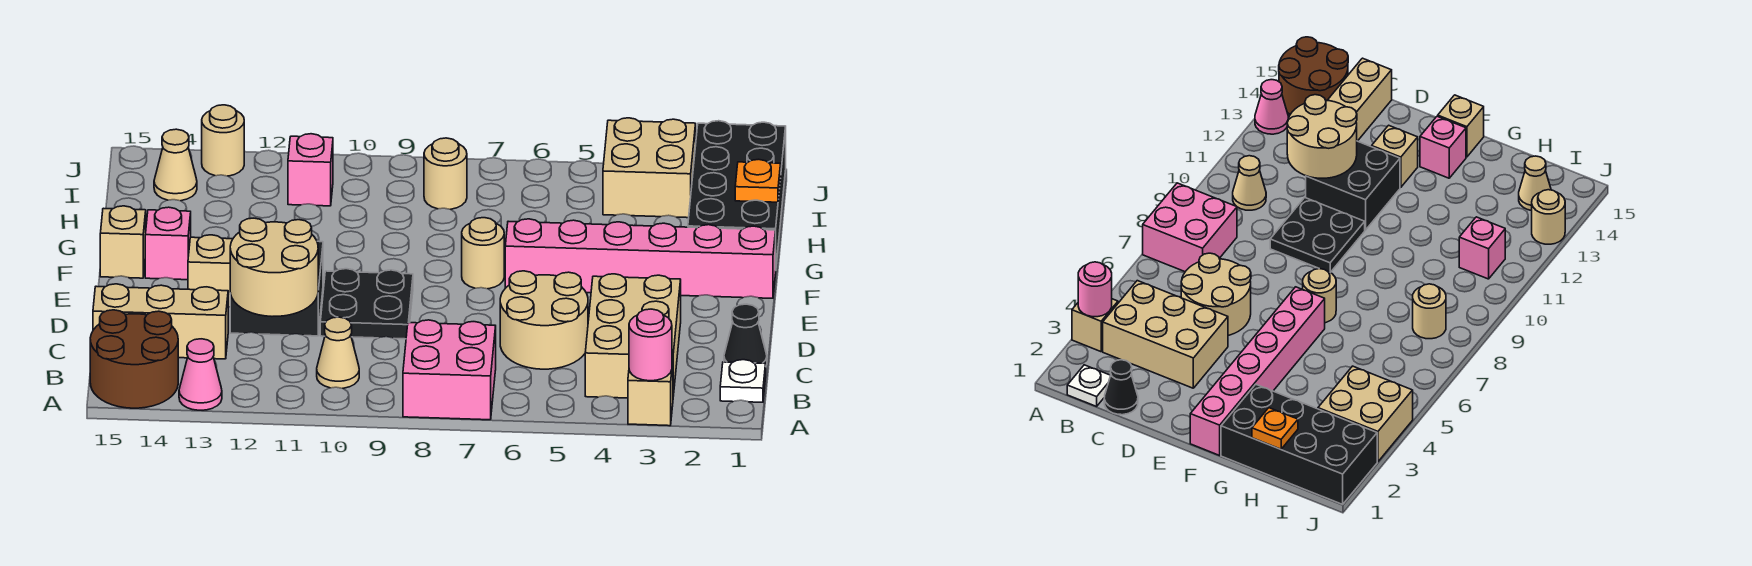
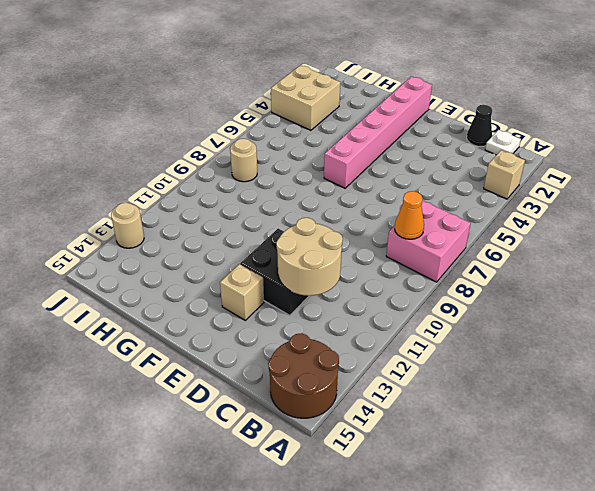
orange cone B8 level 2 -> none
none -> pink cone A13 level 1
none -> tan brick B3:D4 level 1
none -> tan cone B10 level 1

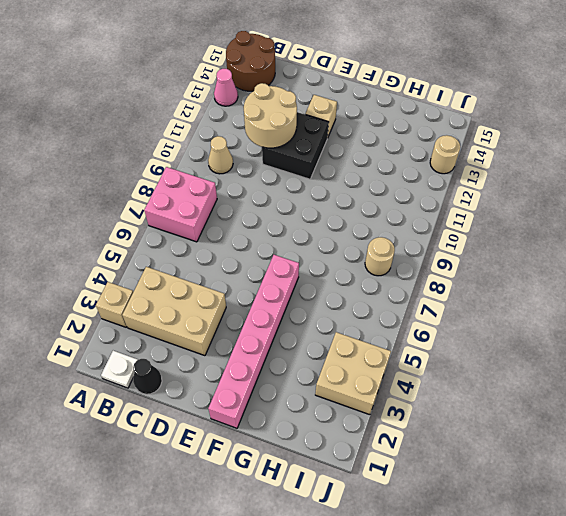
none -> tan round brick C5:D6 level 1
none -> tan brick C13:C15 level 1
none -> black plate D9:E10 level 1

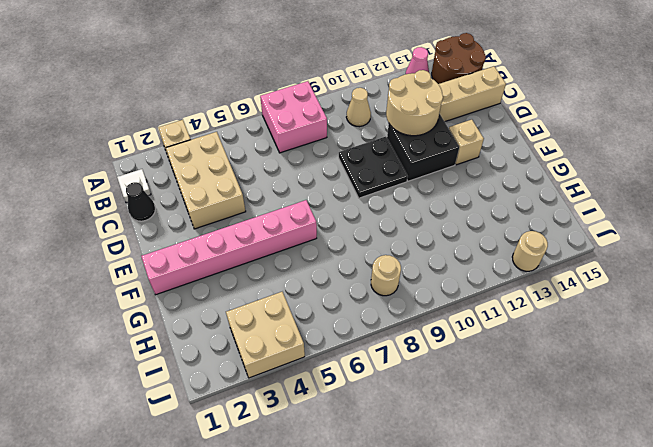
none -> tan round brick C5:D6 level 1
none -> tan round brick F7 level 1
none -> pink brick F14 level 1

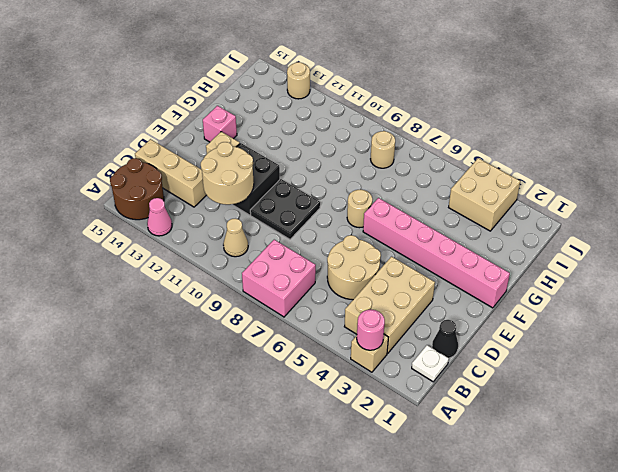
none -> tan brick F15 level 1
none -> black brick G1:J2 level 1
none -> pink brick I11 level 1

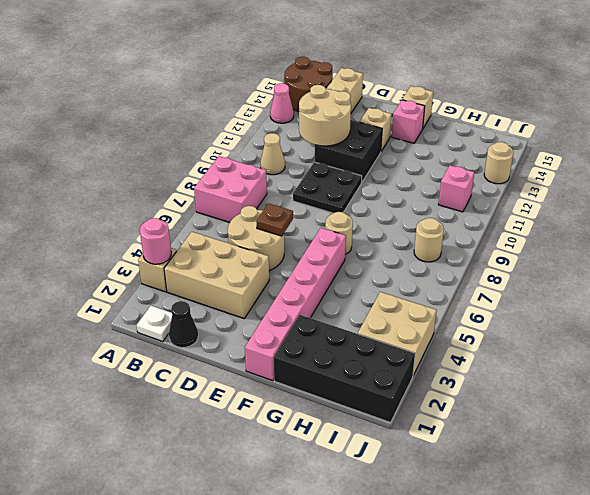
brown plate D6 level 2 -> none
none -> tan cone I14 level 1
none -> orange plate H1 level 2

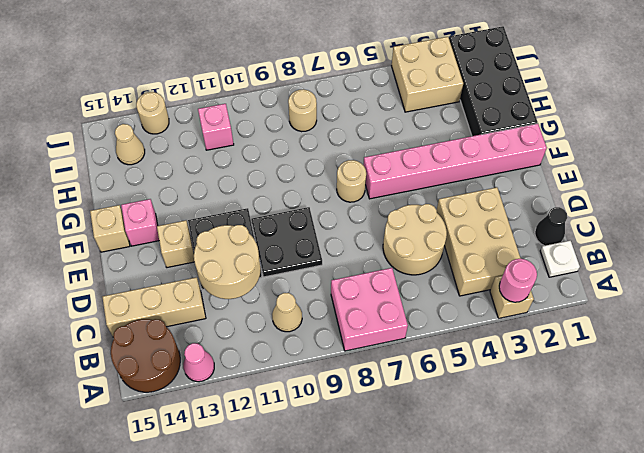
none -> orange plate H1 level 2

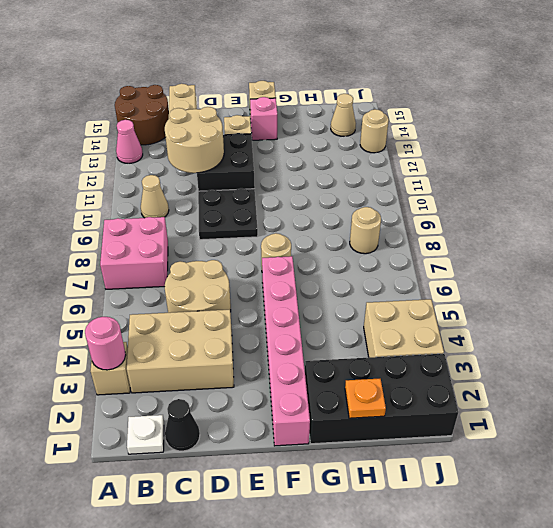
none -> pink brick I11 level 1

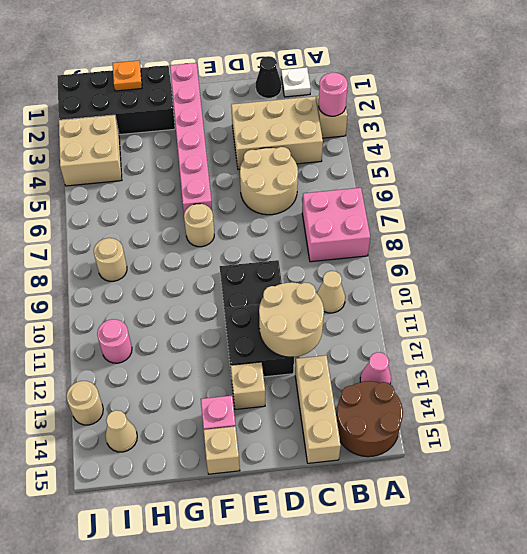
pink round brick I11 level 1 -> pink brick I11 level 1

